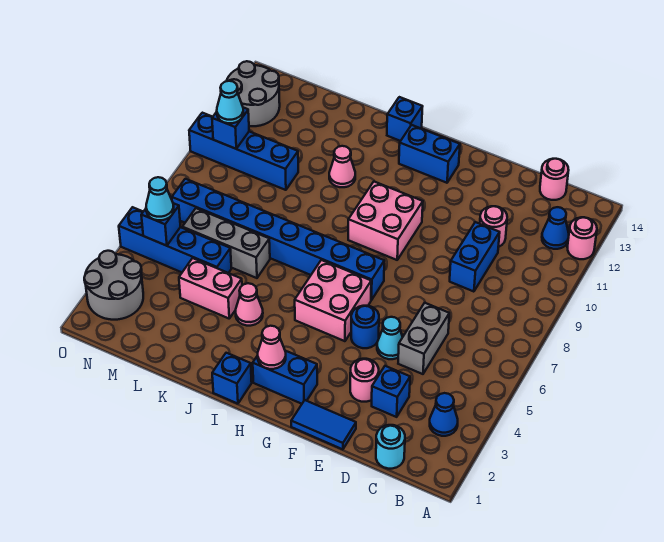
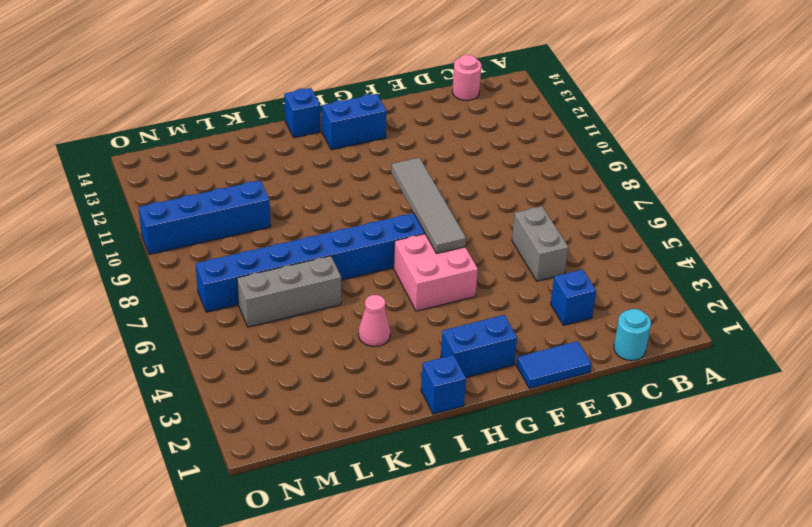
grey tile G6:G9 level 2 -> none
none -> pink round brick A12 level 1
none -> blue cone B3 level 1
none -> blue cone B12 level 1
none -> blue brick D9:D10 level 1

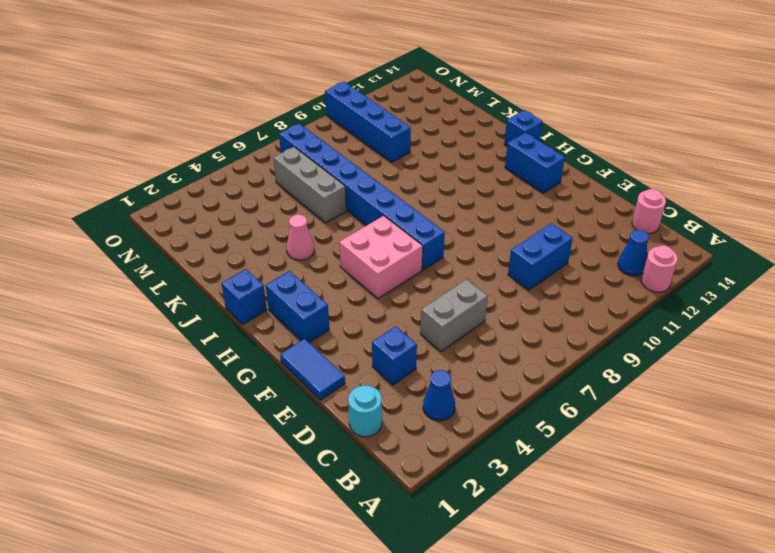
none -> pink round brick D11 level 1
none -> pink round brick E3 level 1
none -> cyan cone E5 level 1
none -> blue round brick F5 level 1

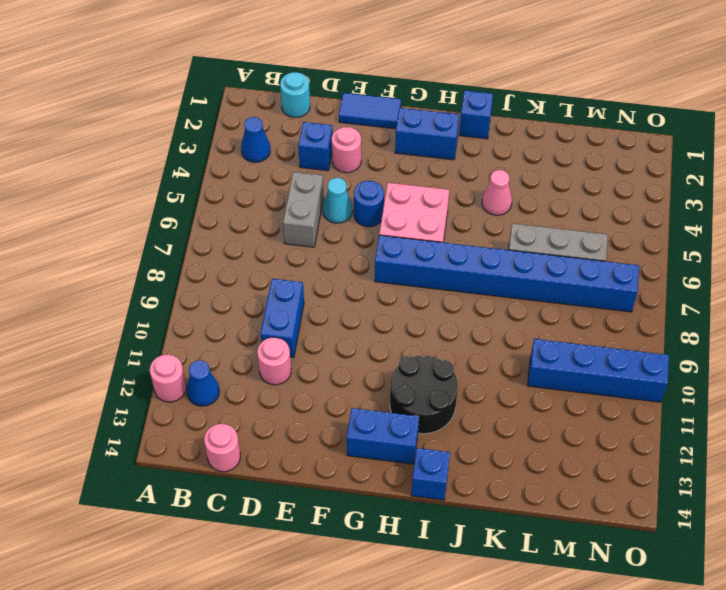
black round brick H11:I12 level 1 -> none
none -> pink brick G9:H10 level 1
none -> pink cone J11 level 1
none -> pink brick K4:L4 level 1
none -> blue brick L5:O5 level 1

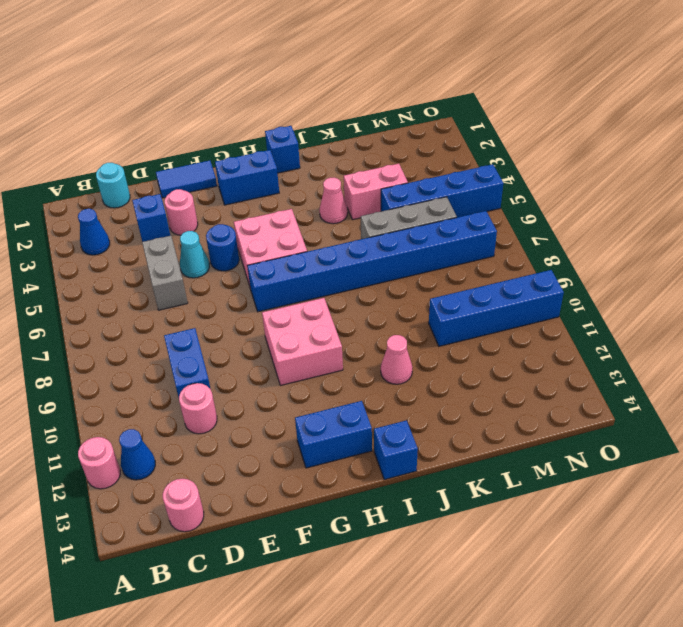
none -> grey round brick N2:O3 level 1
none -> grey round brick N12:O13 level 1
none -> pink cone H2 level 2
none -> blue brick N5 level 2

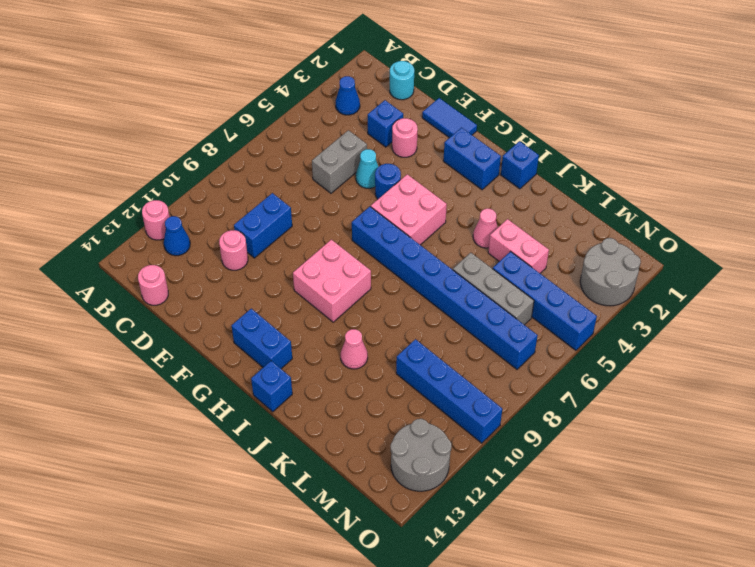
none -> pink cone H2 level 2
none -> blue brick N5 level 2
none -> blue brick N10 level 2
none -> cyan cone N5 level 3

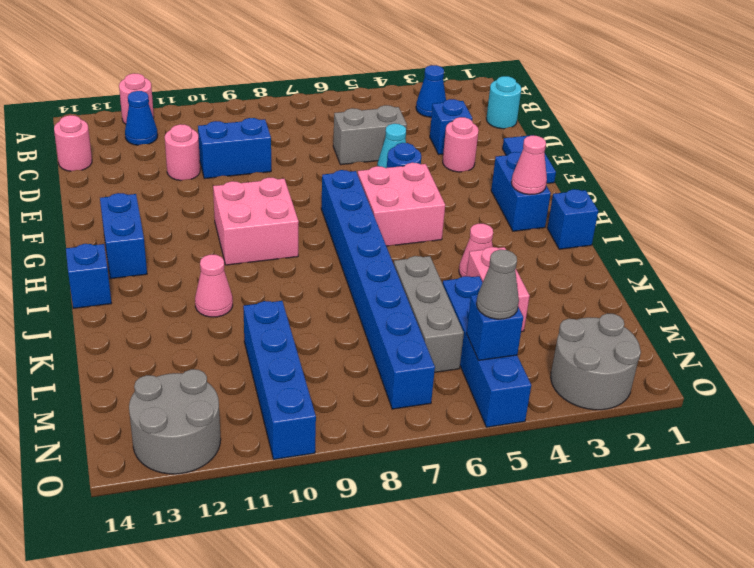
grey cone N5 level 3 -> cyan cone N5 level 3
none -> blue brick N10 level 2
none -> cyan cone N10 level 3

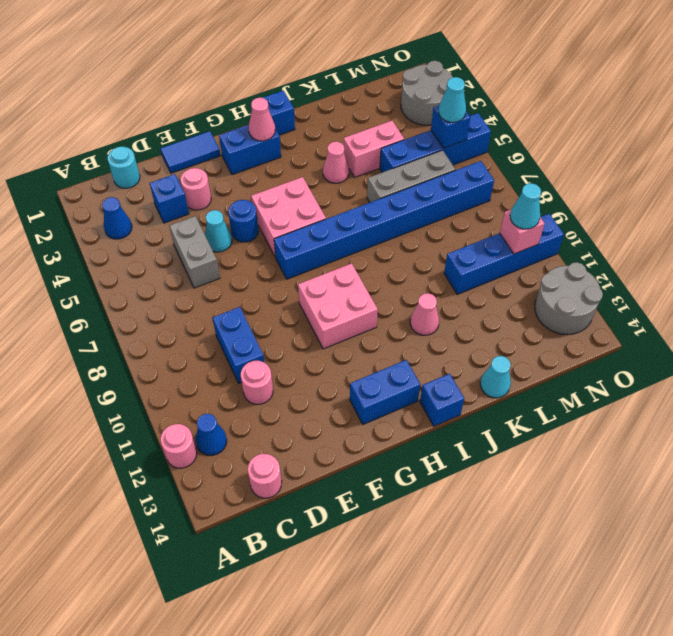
cyan cone K14 level 1 -> none
pink brick N10 level 2 -> blue brick N10 level 2

